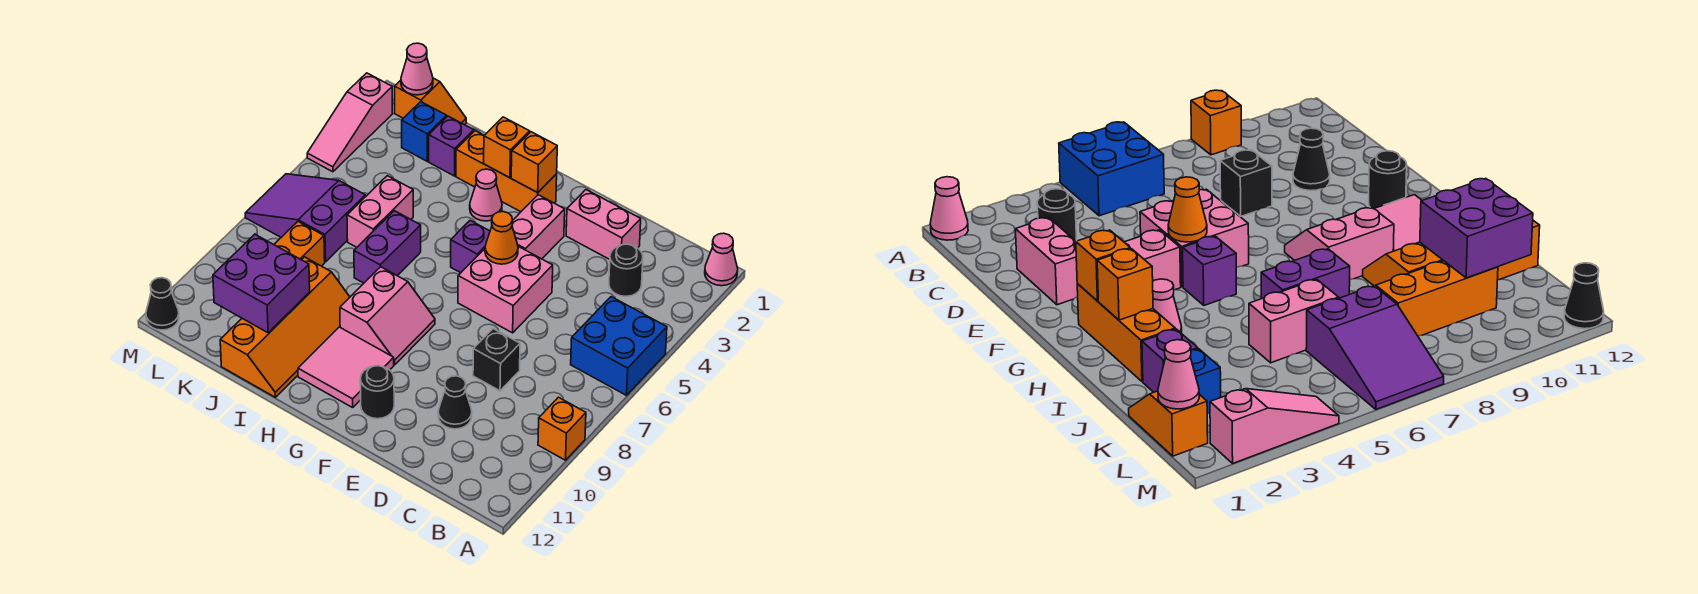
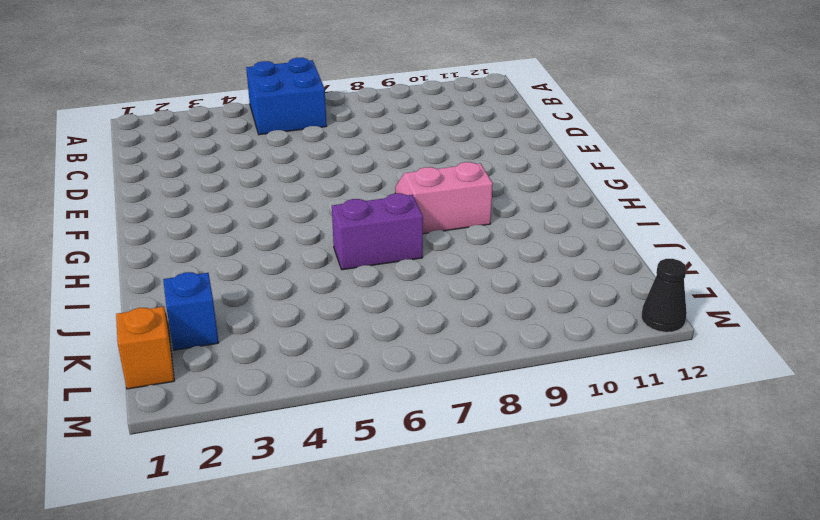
none -> pink cone A1 level 1
none -> orange brick A9 level 1
none -> black round brick C3 level 1
none -> pink brick D2:E2 level 1

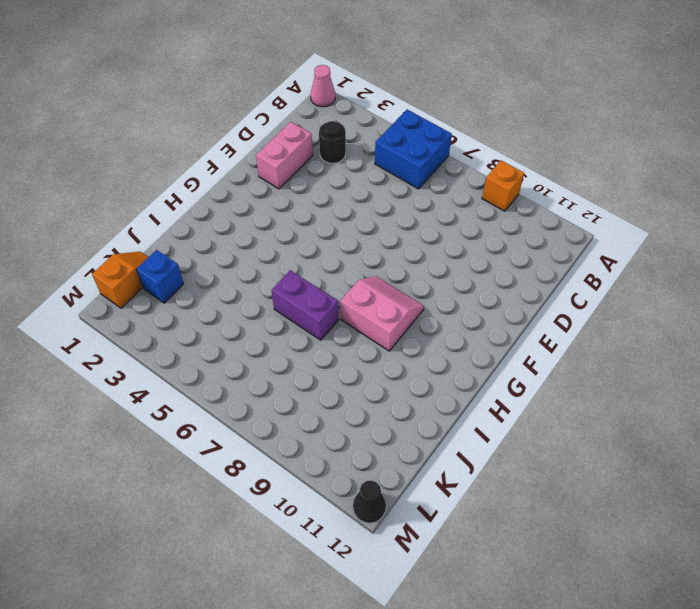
none -> black brick D8 level 1
none -> black cone D10 level 1
none -> pink brick E5:F6 level 1
none -> pink brick F3:F4 level 1

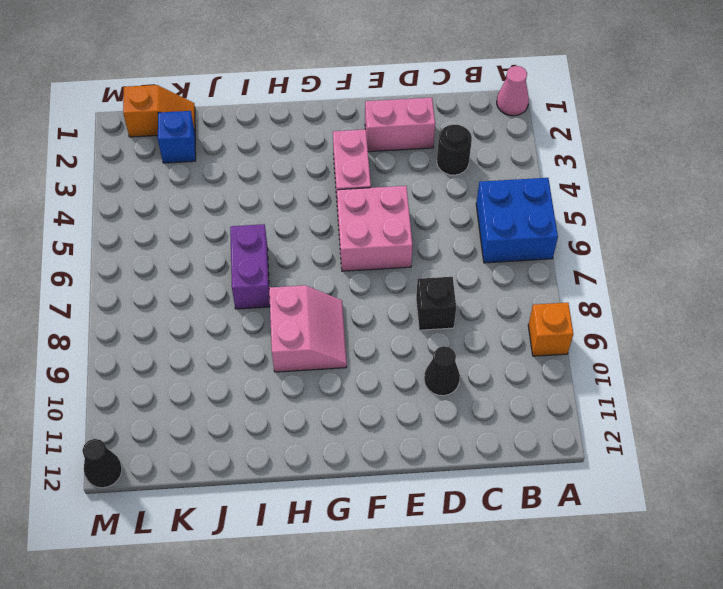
none -> black round brick F11 level 1
none -> orange brick G2:I2 level 1
none -> purple brick G5 level 1
none -> pink tile G10:H11 level 1

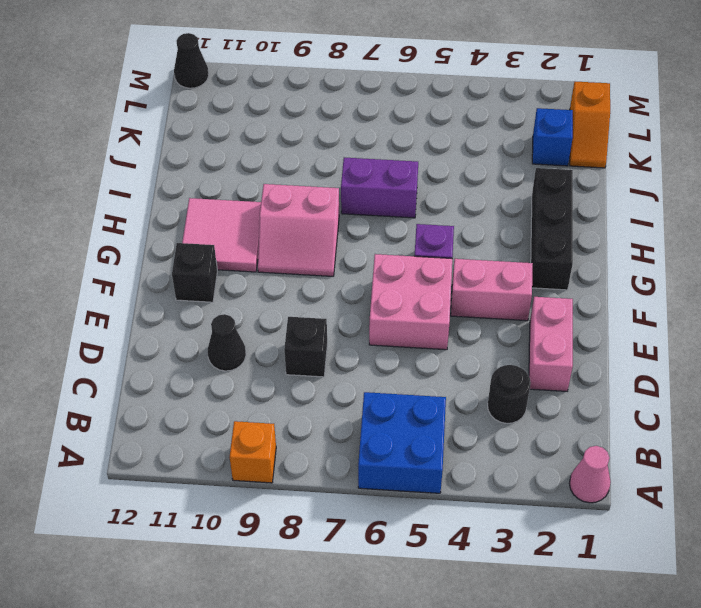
black brick F11 level 1 -> black round brick F11 level 1
black brick G2:I2 level 1 -> orange brick G2:I2 level 1
none -> pink cone H3 level 1
none -> orange slope I9:J12 level 1 top J
none -> purple brick J2 level 1
none -> pink brick J5:J6 level 1

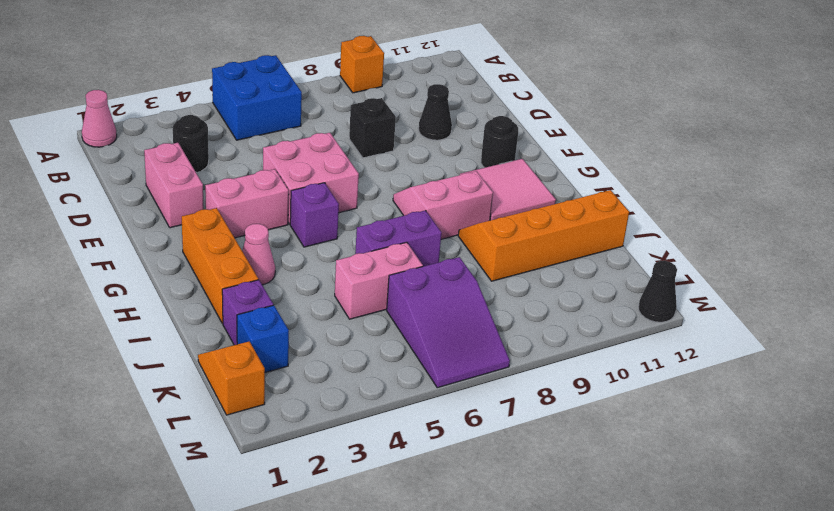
none -> orange brick K8:K10 level 1
none -> pink slope M2:M4 level 1 top 2
none -> orange cone F5 level 2
none -> orange brick G2 level 2

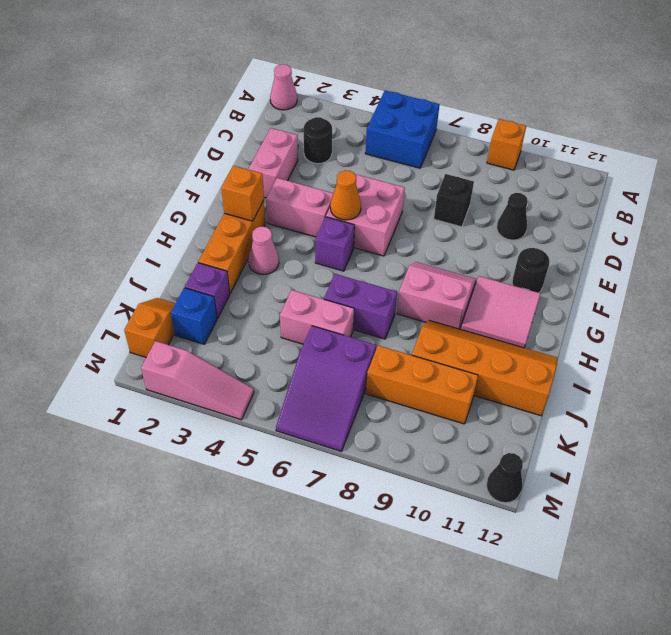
none -> orange brick H2 level 2
none -> purple brick J10:K11 level 2
none -> pink cone L1 level 2

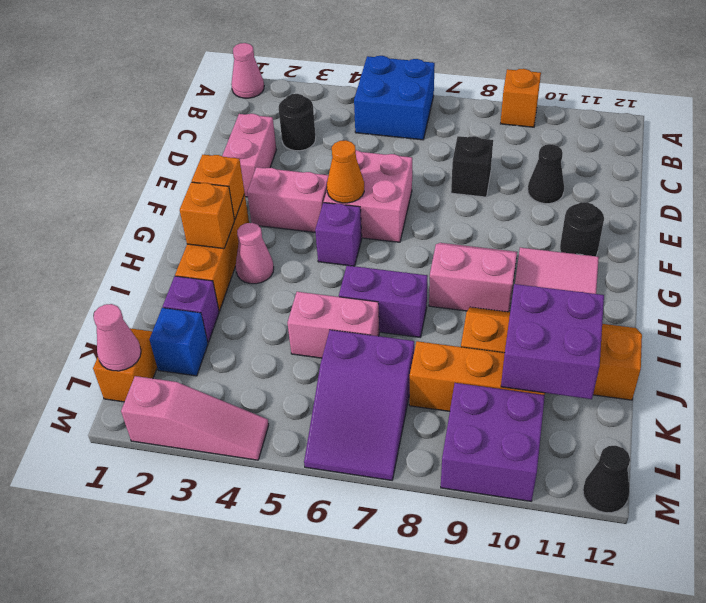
purple brick L9:M10 level 1 -> none

